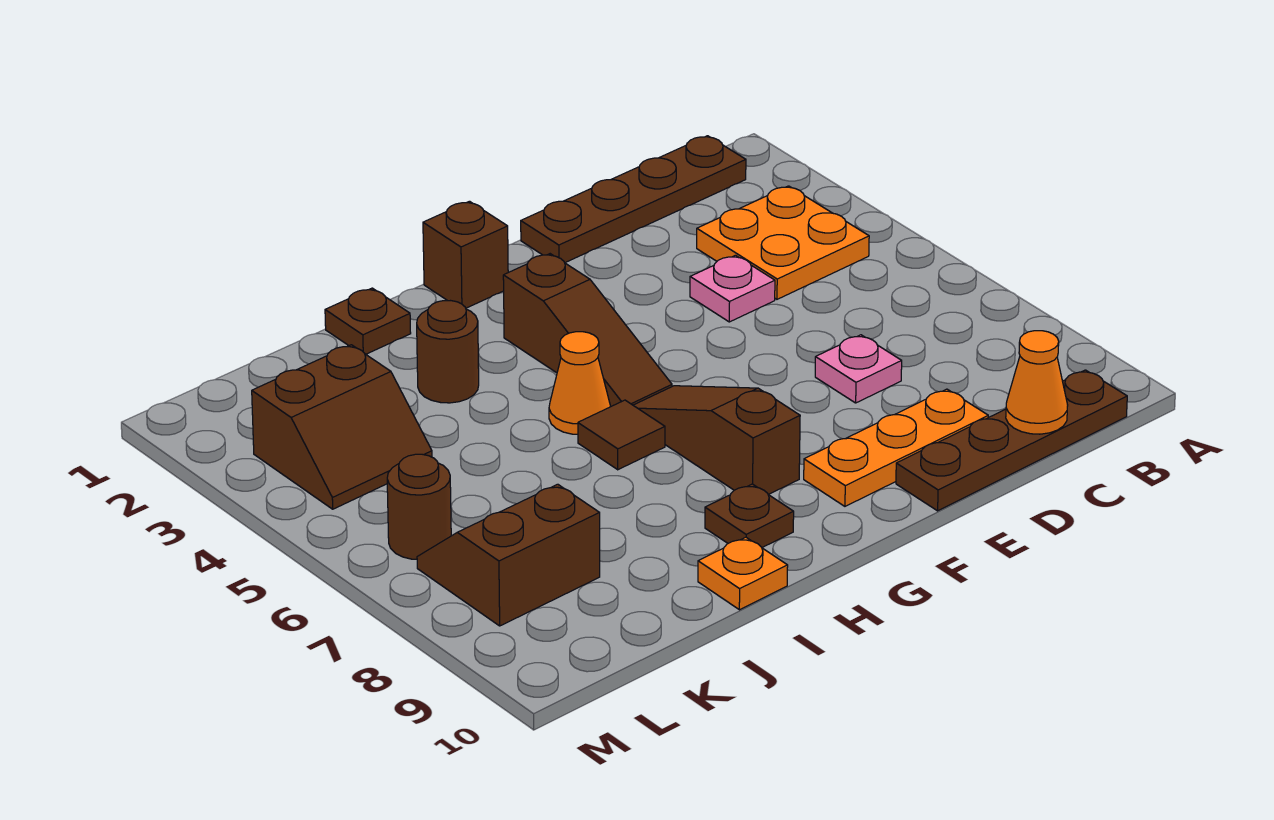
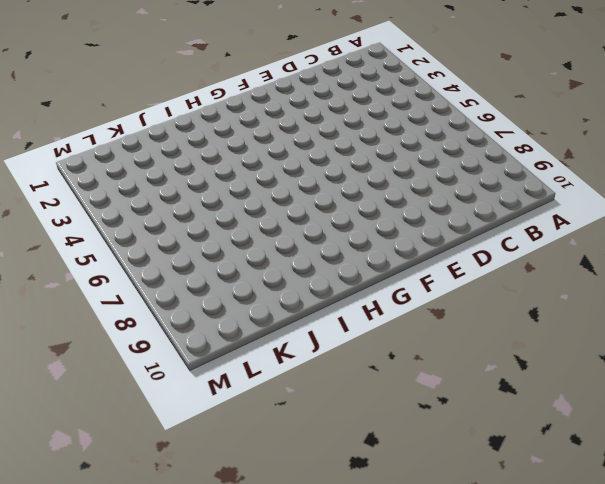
none -> brown plate B1:E1 level 1
none -> orange plate B3:C4 level 1
none -> brown plate B10:E10 level 1

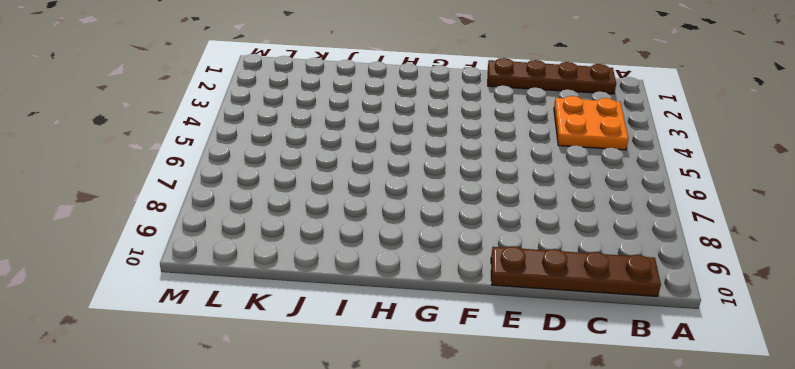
none -> pink plate D4 level 1
none -> pink plate D7 level 1
none -> orange plate D9:F9 level 1

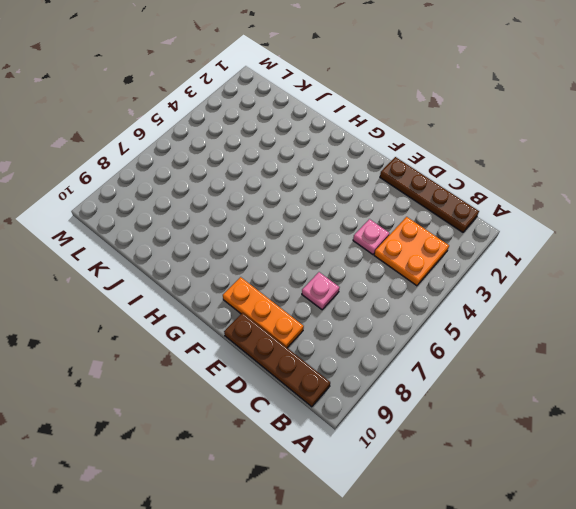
none -> brown brick G1 level 1
none -> brown slope G3:G5 level 1 top 3
none -> brown slope G6:G8 level 1 top 8

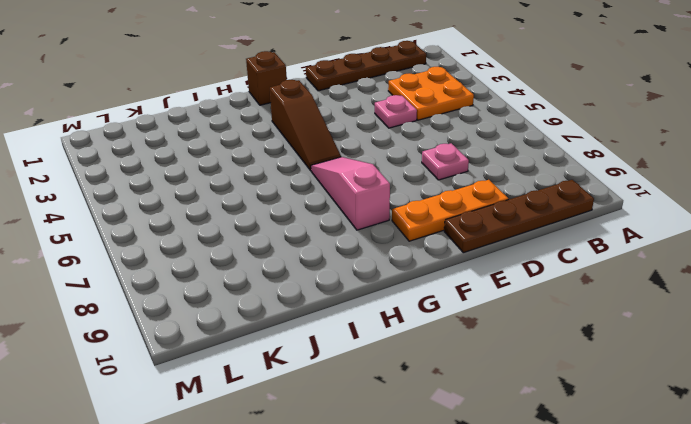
pink slope G6:G8 level 1 top 8 -> brown slope G6:G8 level 1 top 8
none -> orange cone H5 level 1
none -> brown tile H6 level 1
none -> brown plate H9 level 1

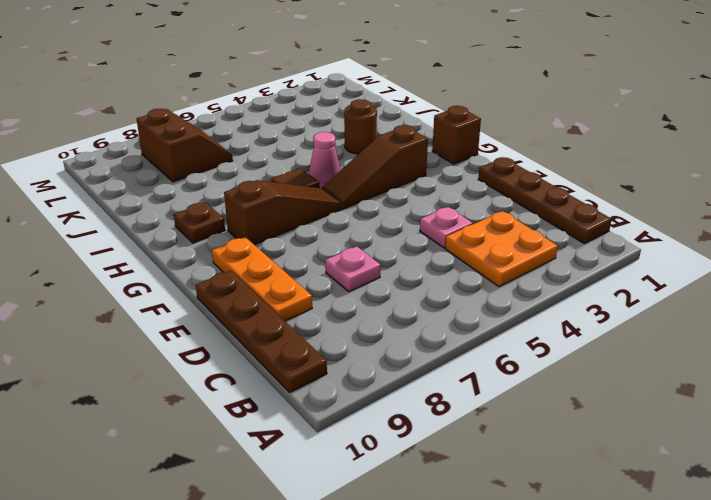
pink cone H5 level 1 -> orange cone H5 level 1
none -> brown plate I1 level 1
none -> orange plate I10 level 1
none -> brown slope K3:L4 level 1 top 3

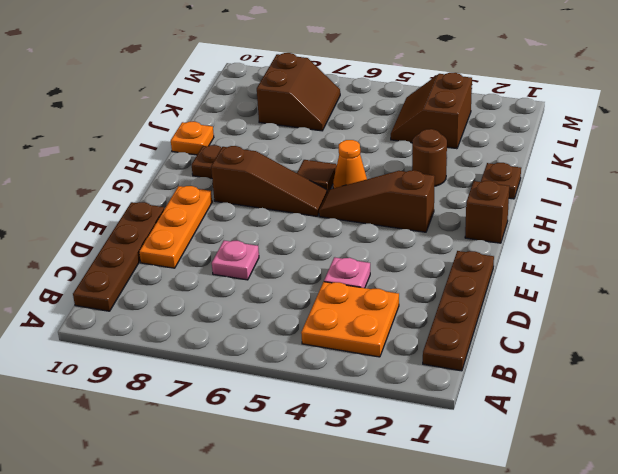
none -> brown round brick L6 level 1
none -> orange cone C10 level 2

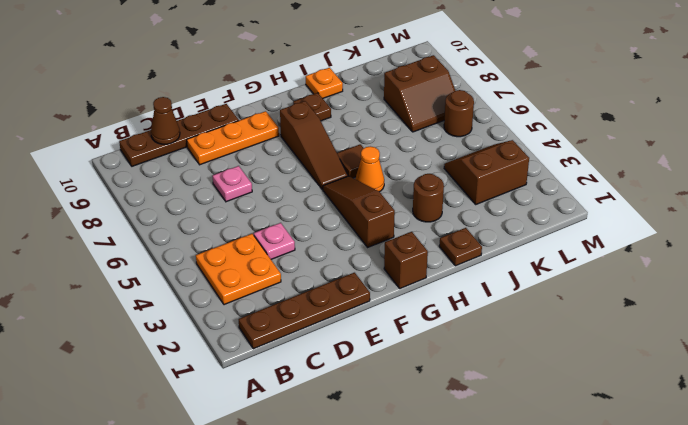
brown cone C10 level 2 -> orange cone C10 level 2

